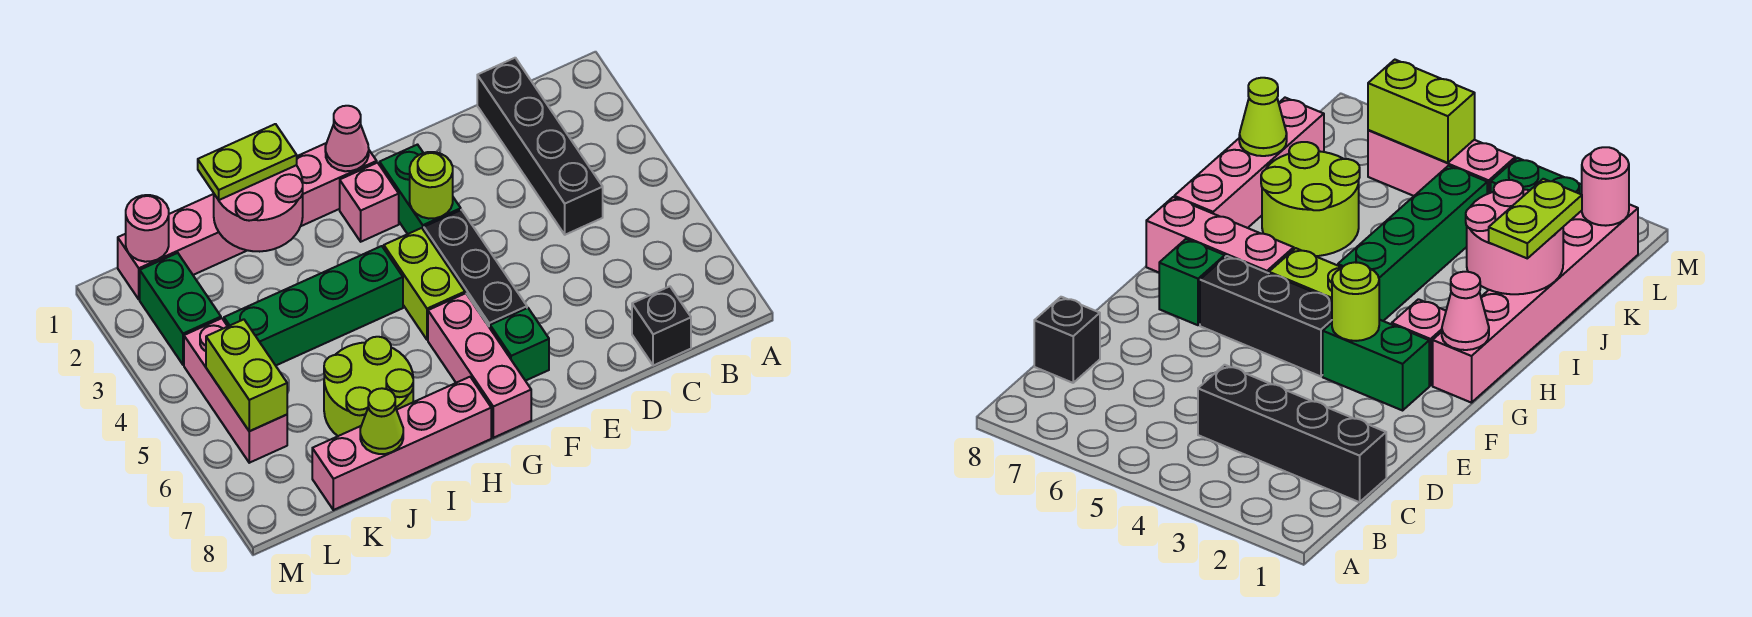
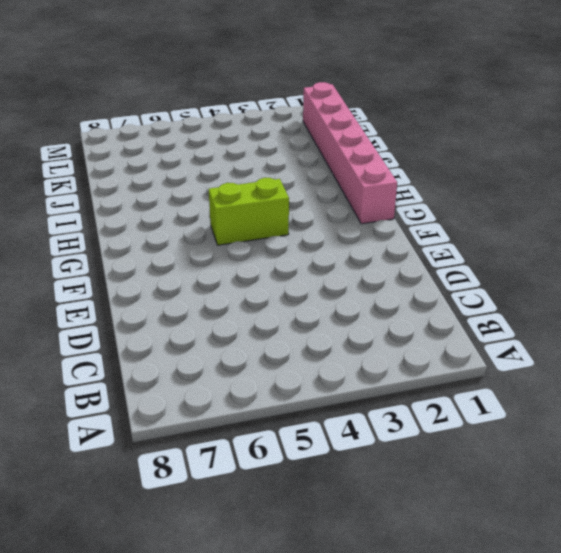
none -> black brick C1:C4 level 1
none -> black brick C8 level 1
none -> green brick F2:F3 level 1

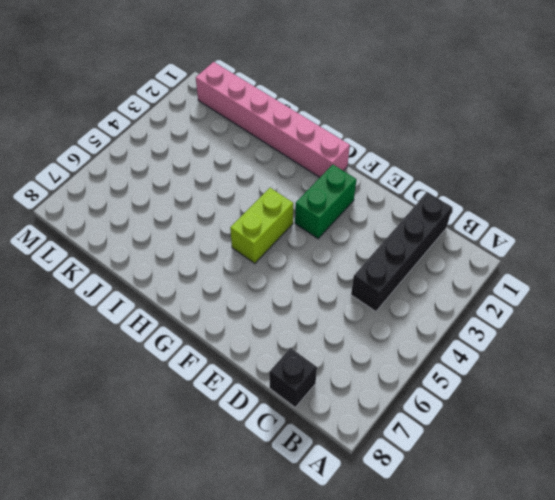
none -> black brick F4:F6 level 1
none -> green brick F7 level 1
none -> pink brick G2 level 1

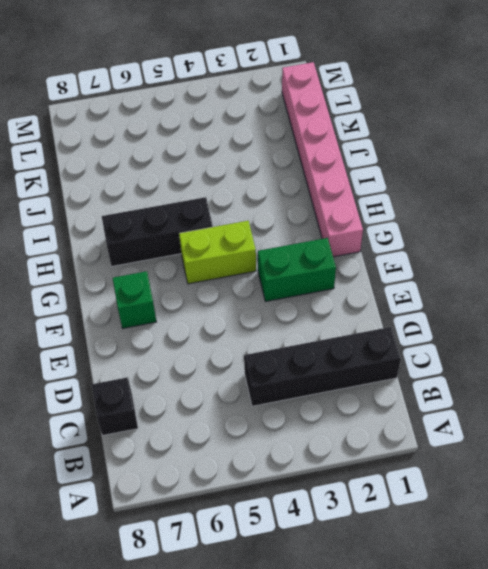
black brick H5:H7 level 1 -> black brick F4:F6 level 1
none -> pink brick G2 level 1
none -> pink brick G6:G8 level 1
none -> green brick H4:K4 level 1

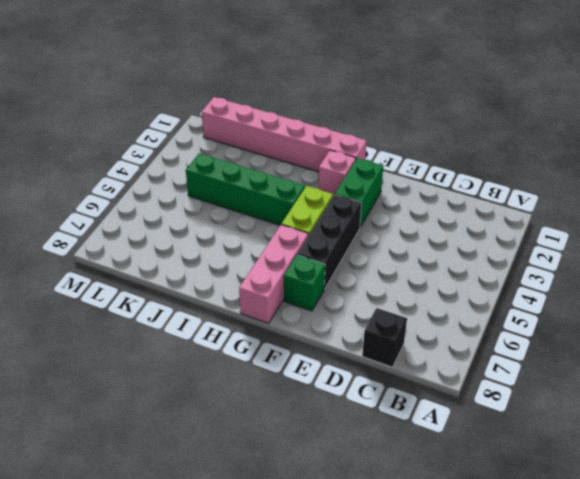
none -> black brick C1:C4 level 1
none -> pink brick H8:K8 level 1
none -> lime round brick I6:J7 level 1

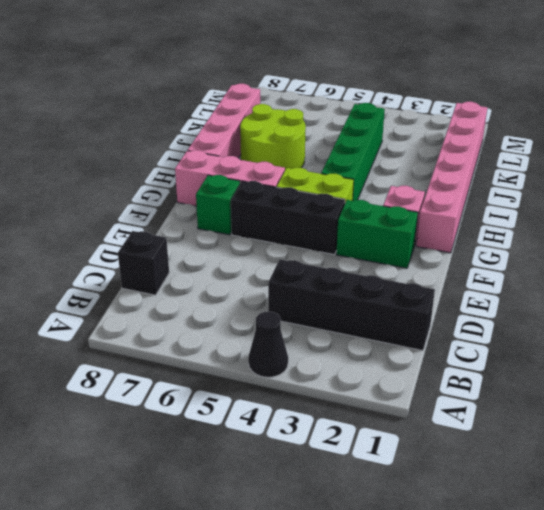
black cone A4 level 1 -> none
none -> green brick L2:L3 level 1
none -> pink brick L4:L6 level 1
none -> lime round brick F3 level 2

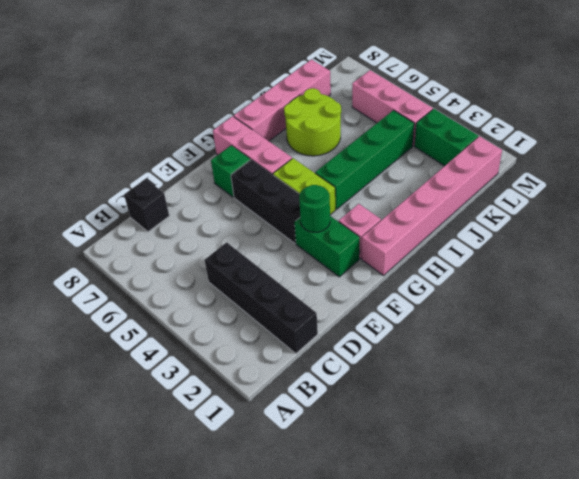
green round brick F3 level 2 -> lime round brick F3 level 2
none -> pink cone G1 level 2
none -> pink round brick I1:J2 level 2
none -> lime cone J8 level 2

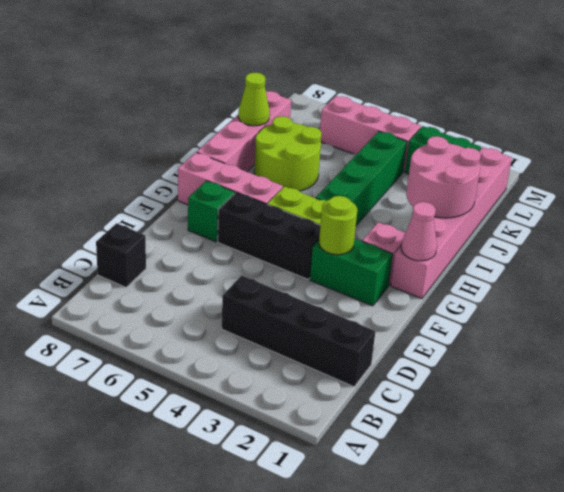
none -> pink round brick L1 level 2
none -> lime brick L5:L6 level 2
none -> lime plate I1:J1 level 3

